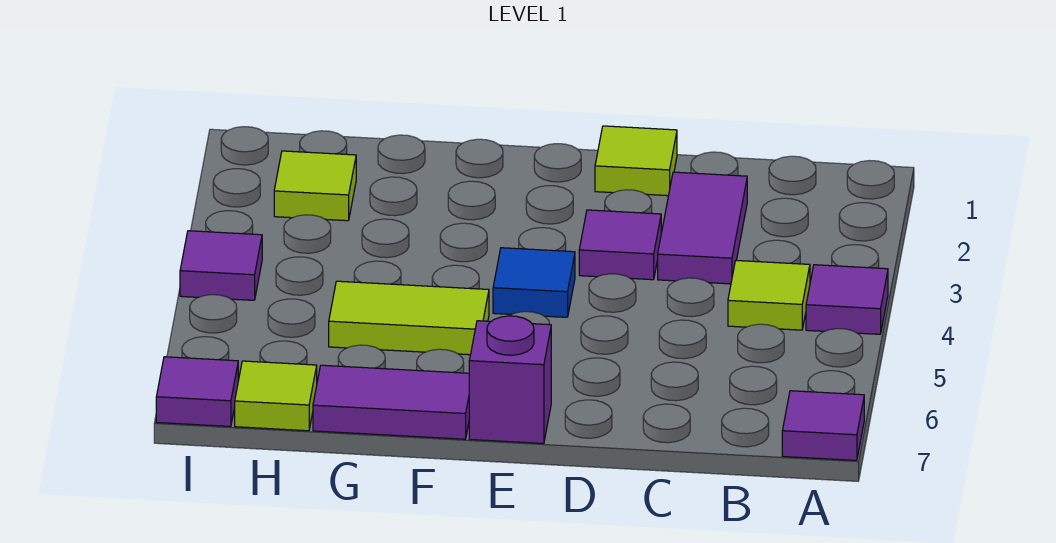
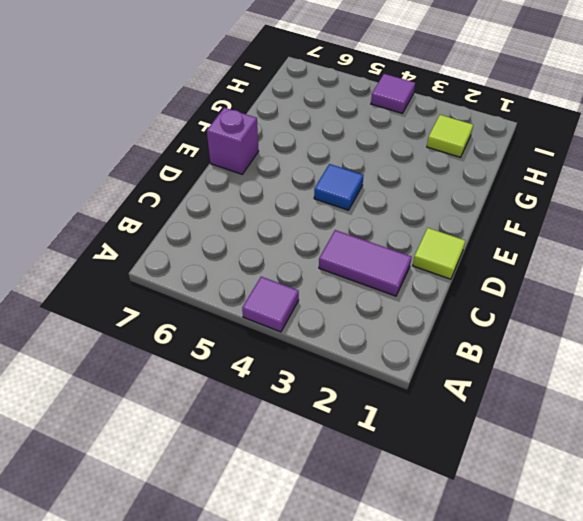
none -> purple tile A7 level 1
none -> lime tile B4 level 1
none -> purple tile D3 level 1

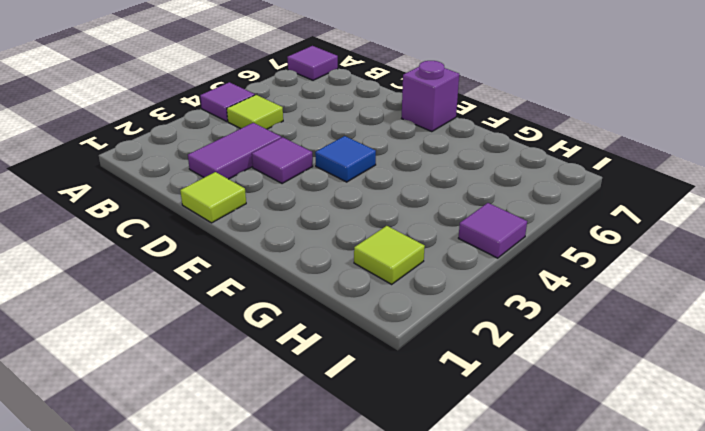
none -> lime tile F5:G5 level 1
none -> purple tile F7:G7 level 1
none -> lime tile H7 level 1

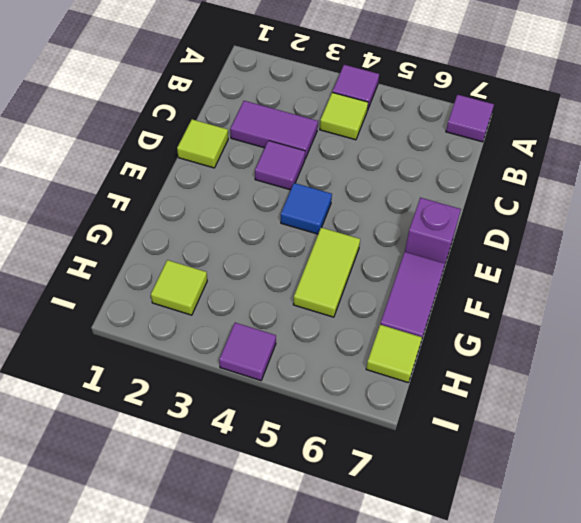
none -> purple tile I7 level 1

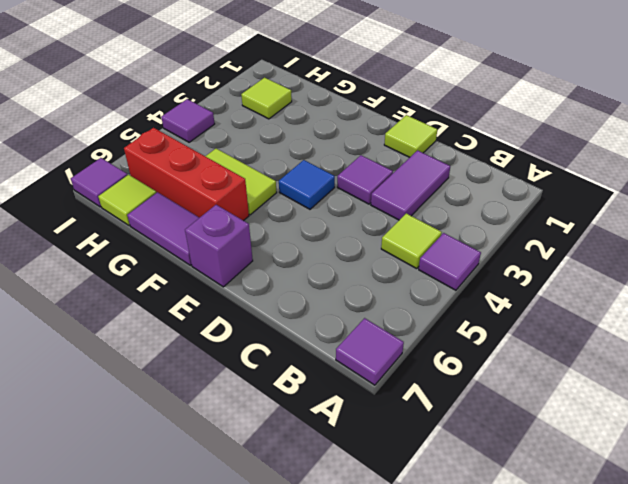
red brick F6:H6 level 1 -> none

